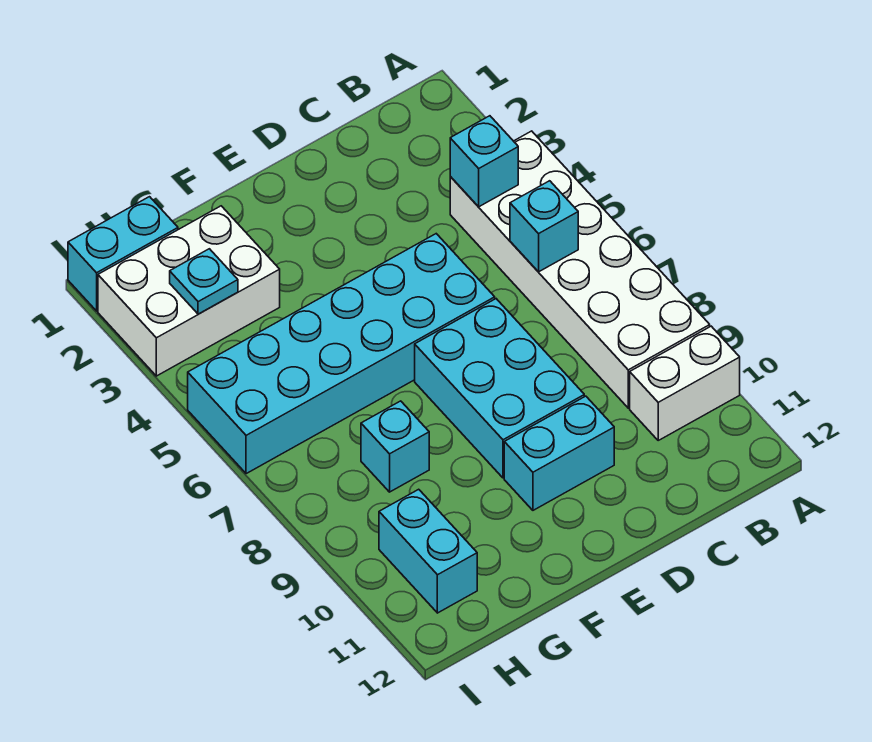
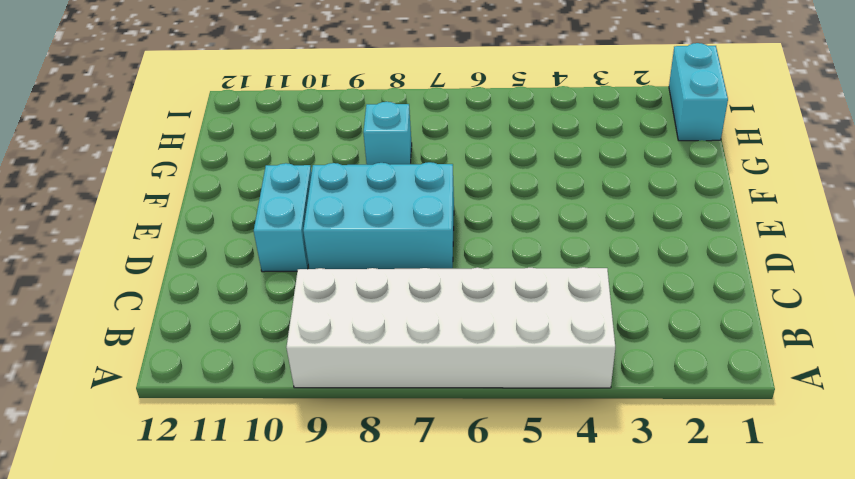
none -> white brick A10:B10 level 1
none -> cyan brick D5:I6 level 1
none -> white brick G2:I3 level 1

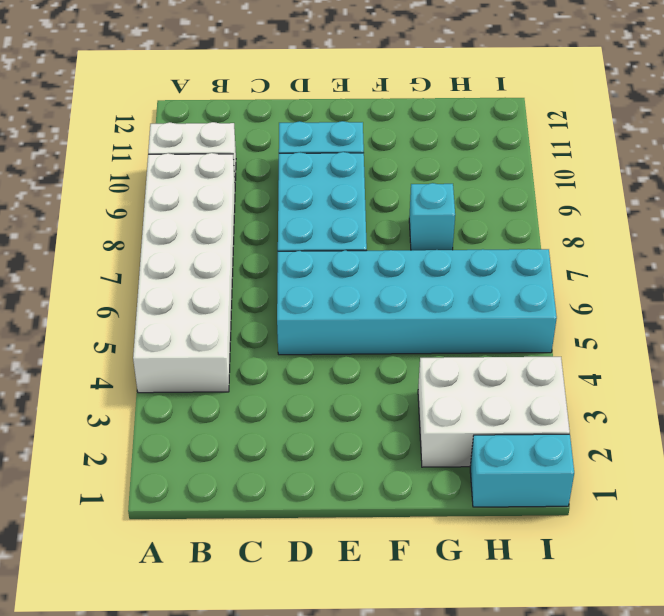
none -> cyan brick H10:H11 level 1
none -> cyan brick B4 level 2
none -> cyan brick B6 level 2

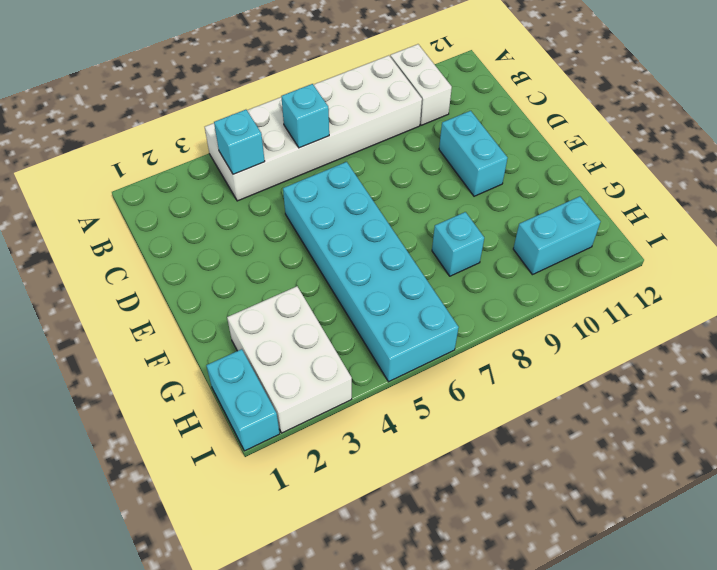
none -> cyan brick D7:E9 level 1
none -> cyan plate H3 level 2

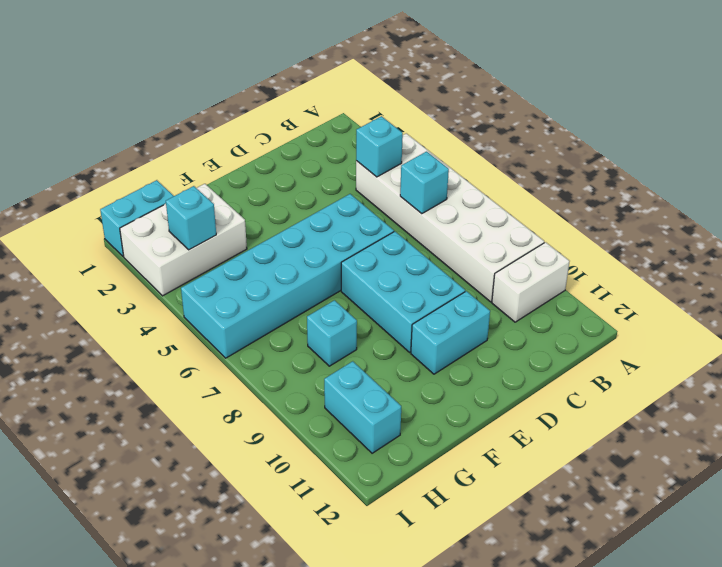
cyan brick H3 level 2 -> cyan plate H3 level 2

